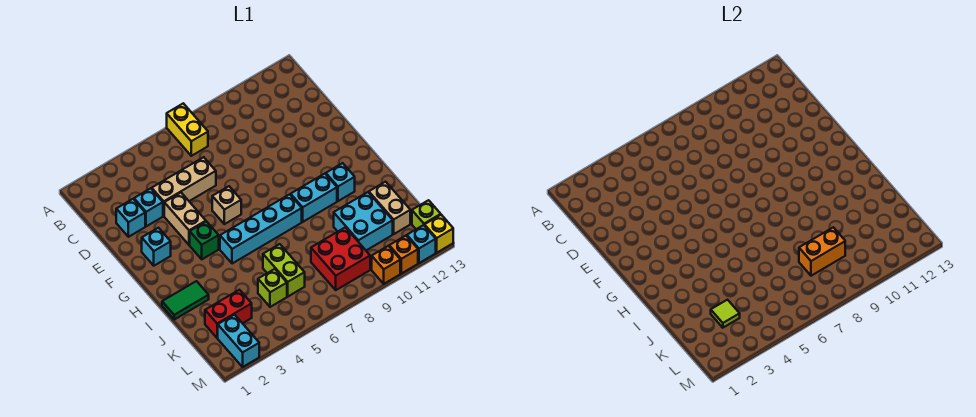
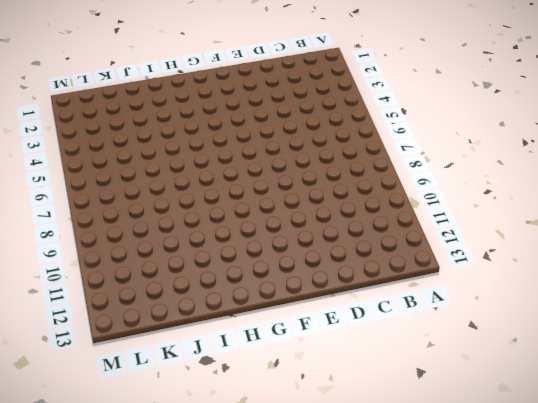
none -> yellow brick A7:B7 level 1
none -> cyan brick D2 level 1
none -> cyan brick D3 level 1

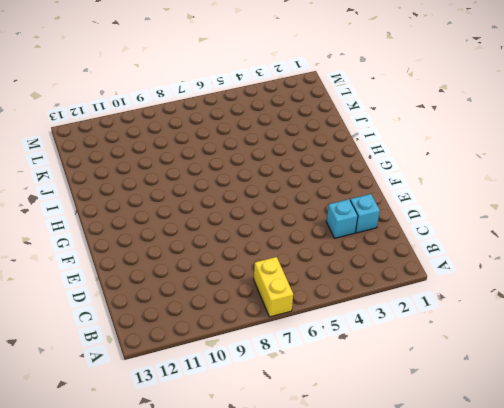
none -> tan brick D4:D6 level 1
none -> tan brick E4:F4 level 1
none -> cyan brick F2 level 1

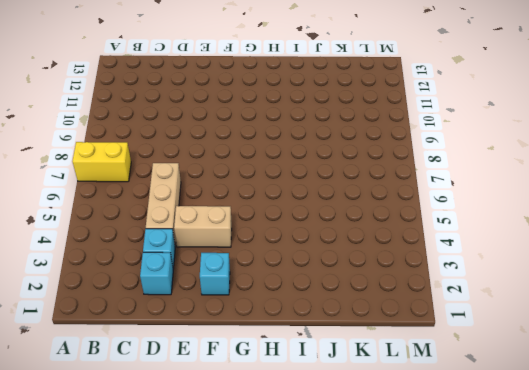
none -> tan brick F6 level 1
none -> green brick G4 level 1
none -> cyan brick H5:H8 level 1

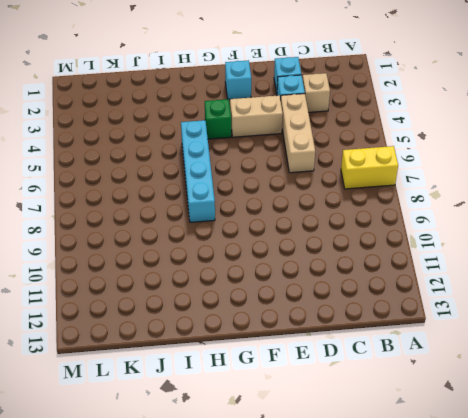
tan brick C3 level 1 -> tan brick F6 level 1
none -> cyan brick H9:H10 level 1
none -> cyan brick H11 level 1
none -> green tile I1:I2 level 1

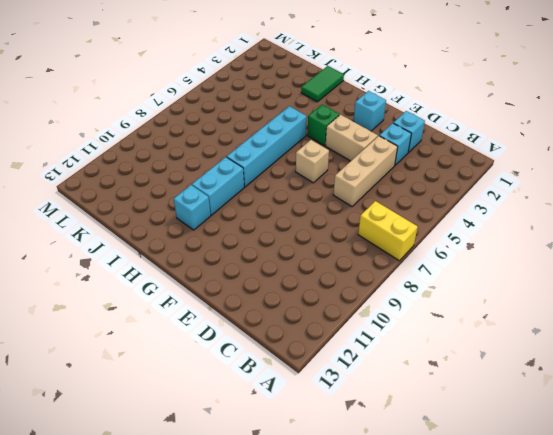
none -> lime brick J6:K6 level 1
none -> cyan brick J10:K11 level 1
none -> tan brick J12:K12 level 1

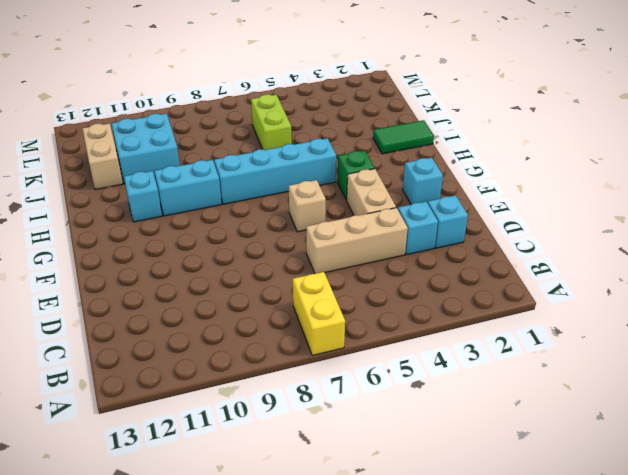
none -> red brick K2:K3 level 1
none -> lime brick K5 level 1
none -> red brick K8:L9 level 1

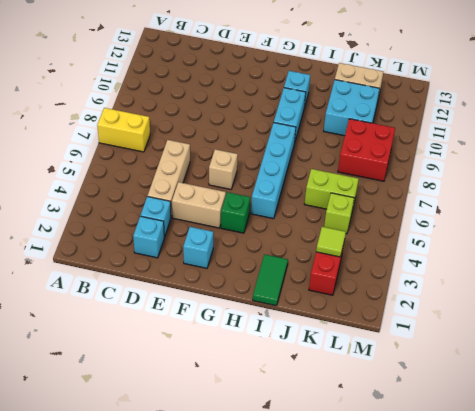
none -> cyan brick L2:M2 level 1
none -> lime brick L13 level 1
none -> orange brick M10 level 1

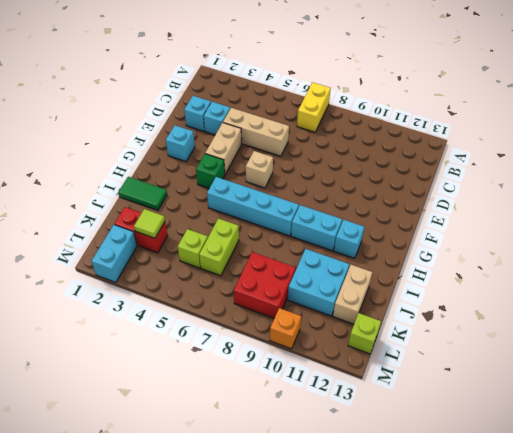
none -> orange brick M11 level 1
none -> cyan brick M12 level 1
none -> yellow brick M13 level 1

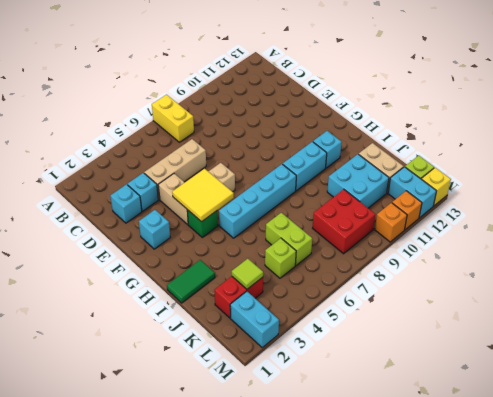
yellow tile F4:G5 level 2 -> none
cyan brick L12:M12 level 1 -> cyan brick M12 level 1
none -> orange brick K8:K9 level 2

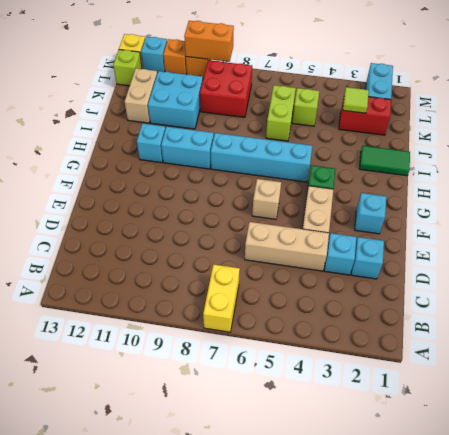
orange brick M9:M10 level 2 -> orange brick K8:K9 level 2

